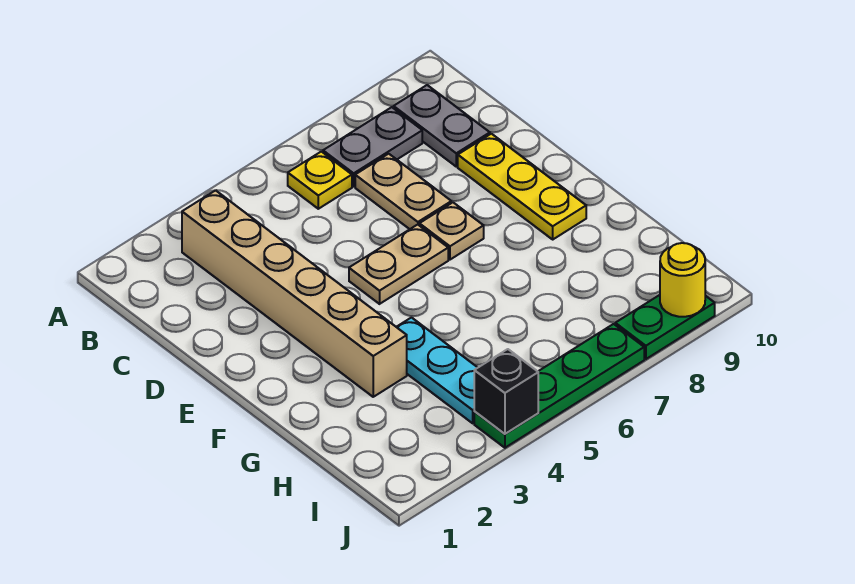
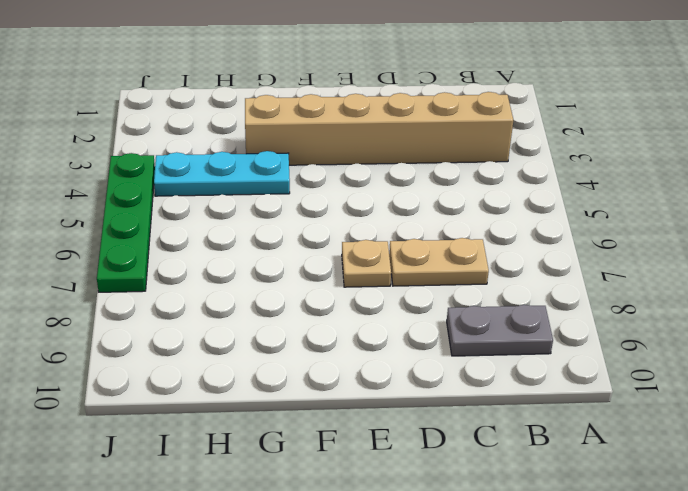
none -> yellow plate B6 level 1
none -> grey plate B7:B8 level 1
none -> yellow plate D9:F9 level 1

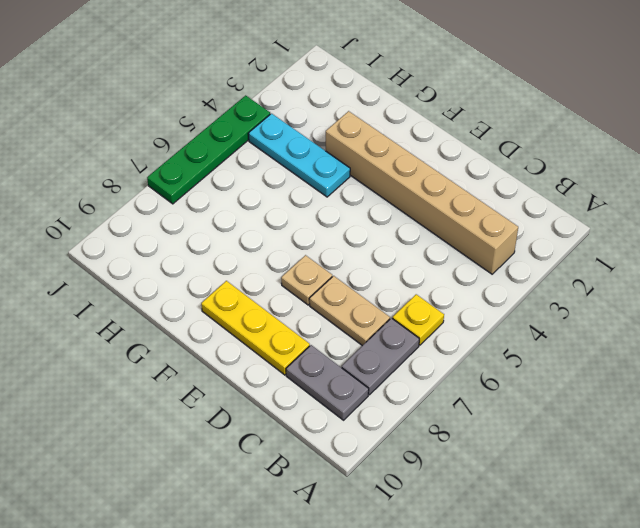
none -> tan plate E5:E6 level 1
none -> green plate J8:J9 level 1
none -> black brick J4 level 2

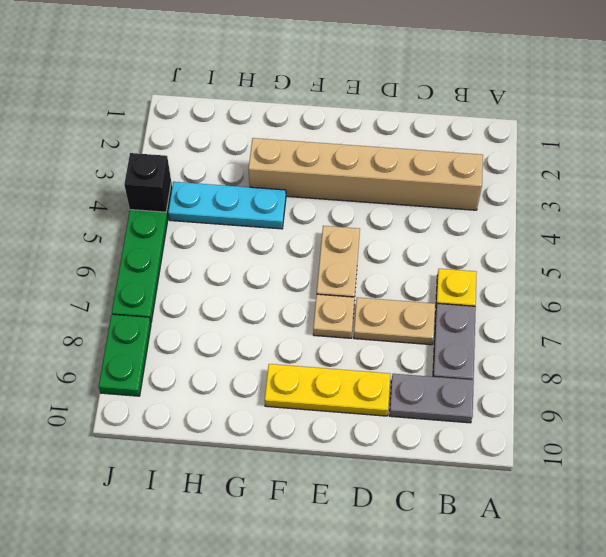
none -> yellow round brick J9 level 2

